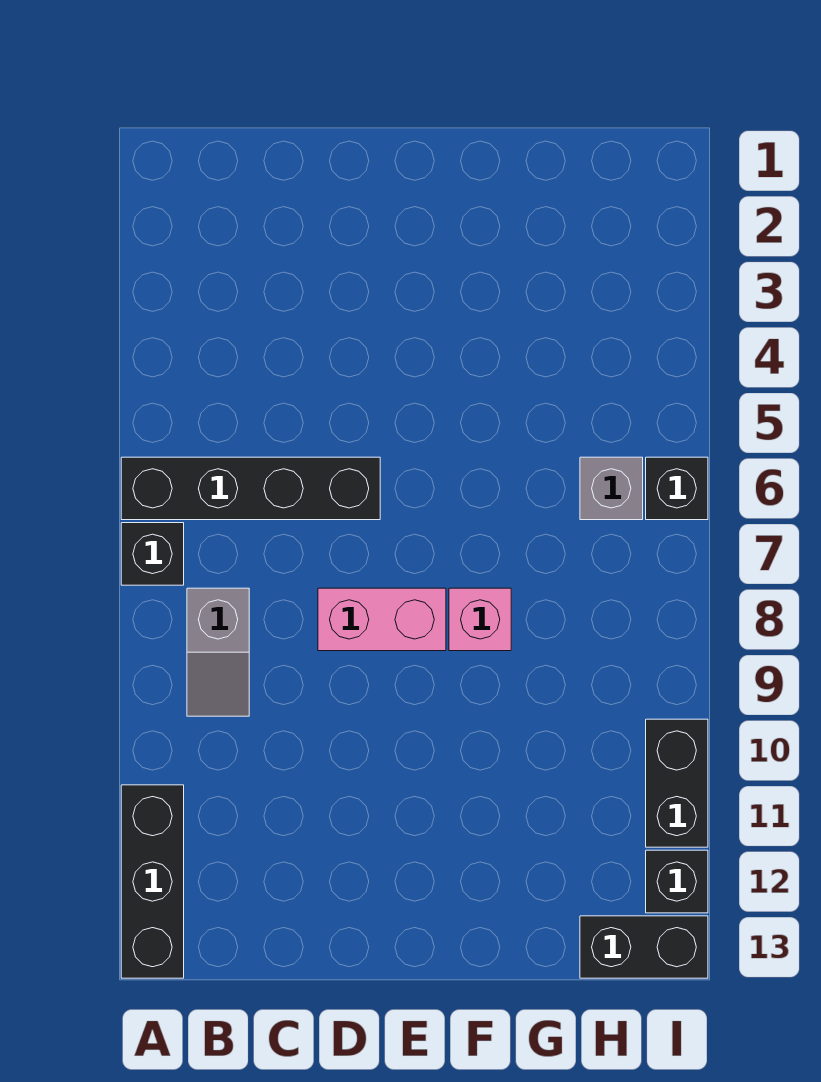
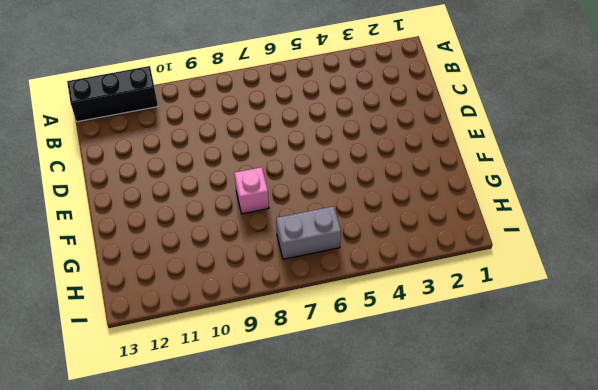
grey brick H6:H7 level 1 -> grey brick H6 level 1
none -> black brick A6:D6 level 1
none -> black brick A7 level 1

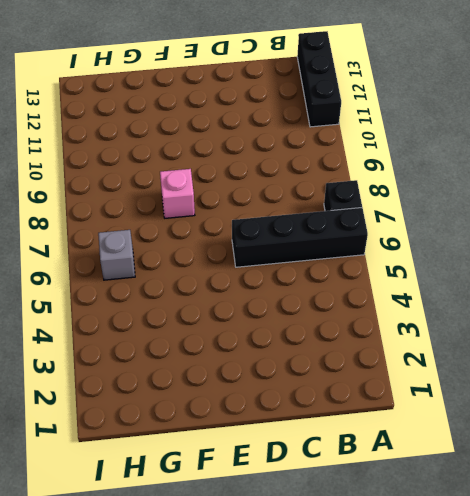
none -> grey slope B8:B9 level 1 top 8
none -> pink brick D8:E8 level 1

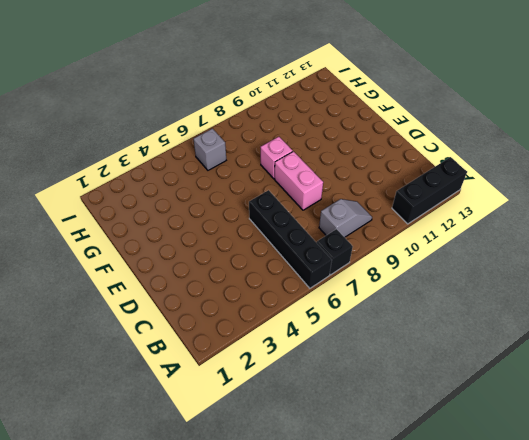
none -> black brick H13:I13 level 1
none -> black brick I6 level 1

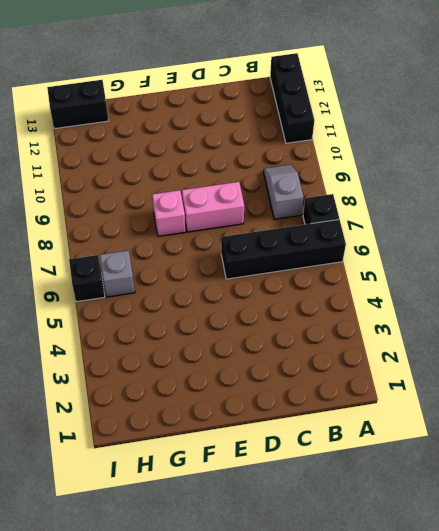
none -> black brick I10:I11 level 1
none -> black brick I12 level 1

